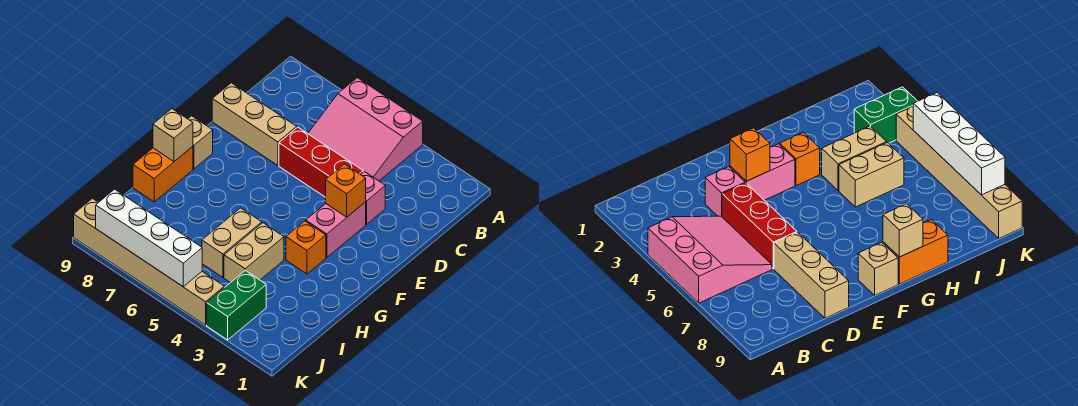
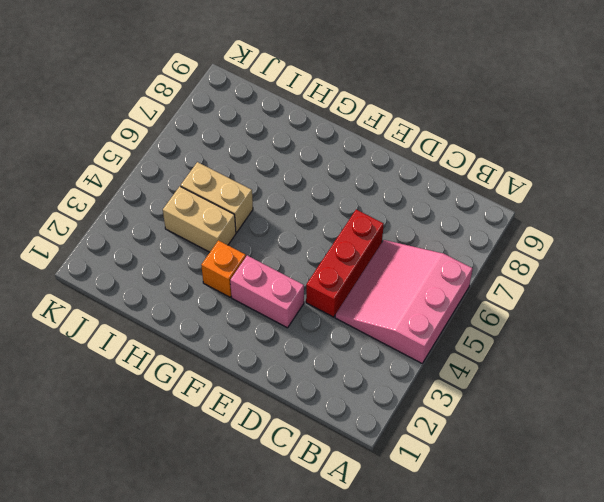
none -> pink brick D3 level 1
none -> tan brick D7:D9 level 1
none -> tan brick F9 level 1

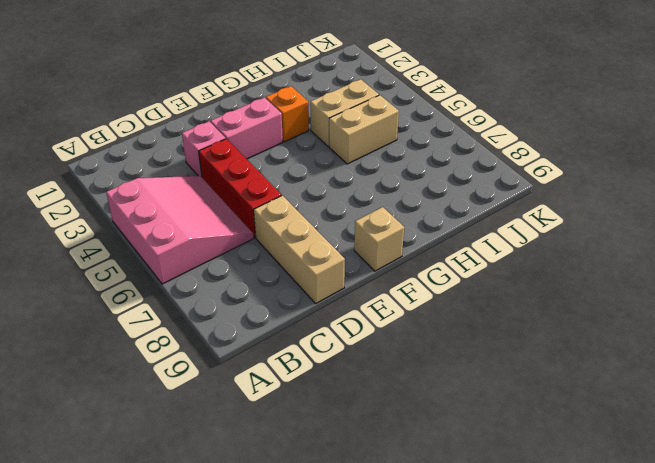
none -> orange brick G9:H9 level 1
none -> green brick J3:K3 level 1
none -> tan brick K4:K9 level 1

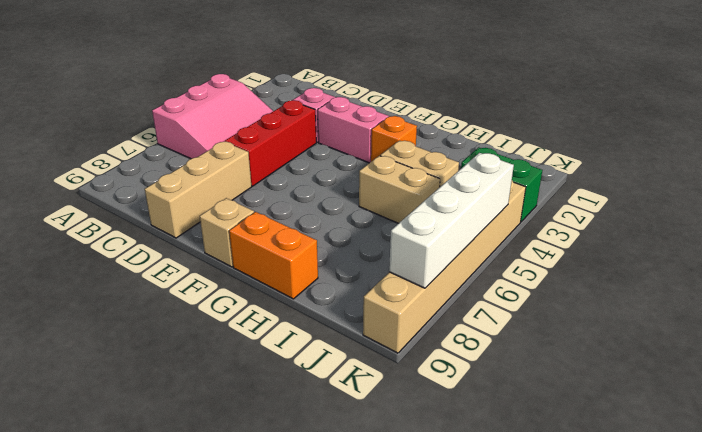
none -> orange brick E3 level 2
none -> tan brick G9 level 2

